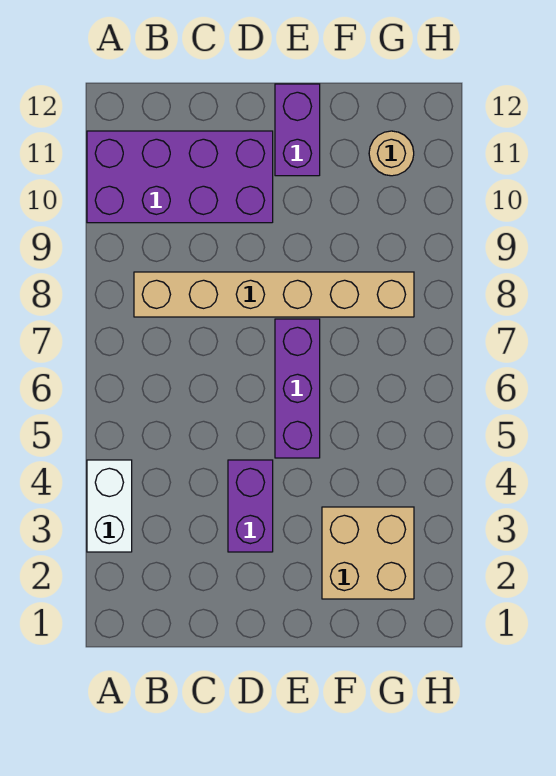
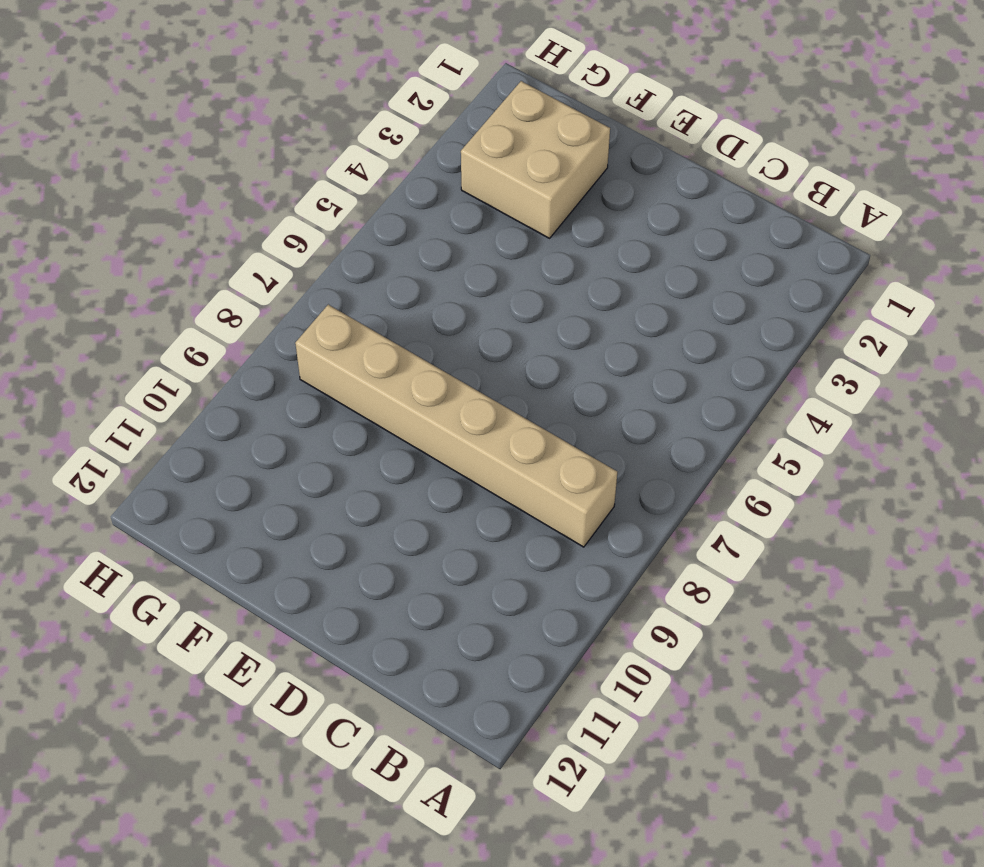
none -> white brick A3:A4 level 1
none -> purple brick A10:D11 level 1

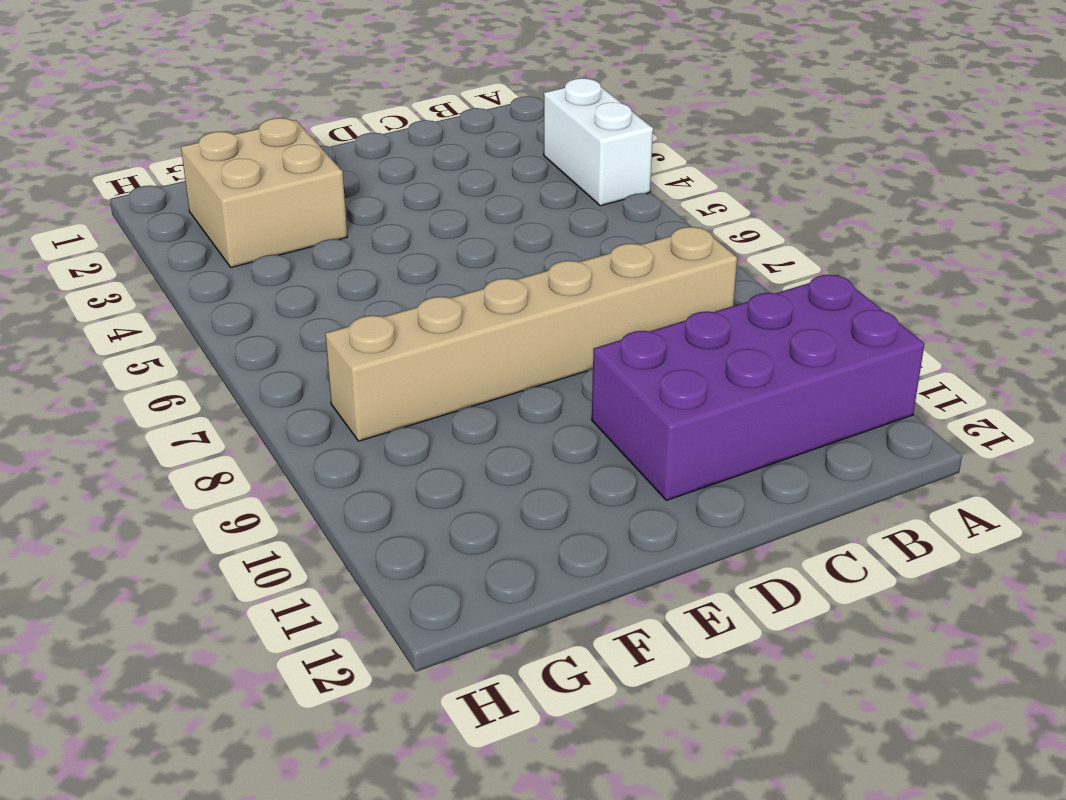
none -> purple brick D3:D4 level 1
none -> purple brick E5:E7 level 1

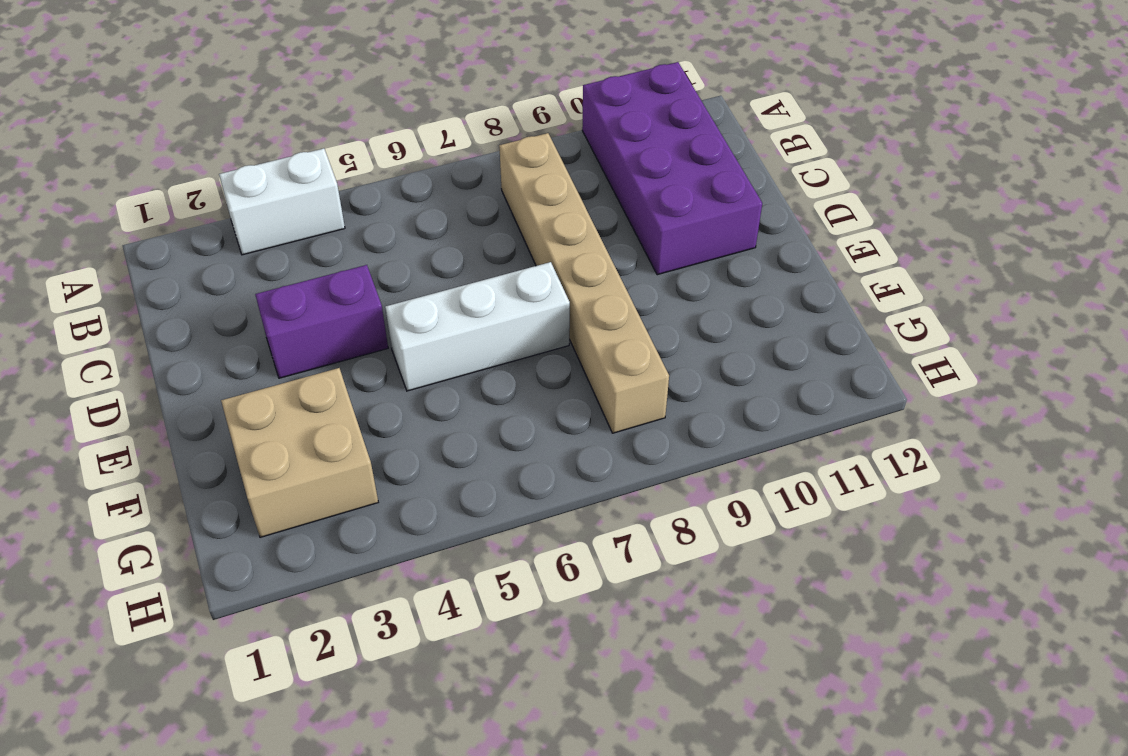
white brick E5:E7 level 1 -> purple brick E5:E7 level 1
none -> purple brick E11:E12 level 1
none -> tan round brick G11 level 1

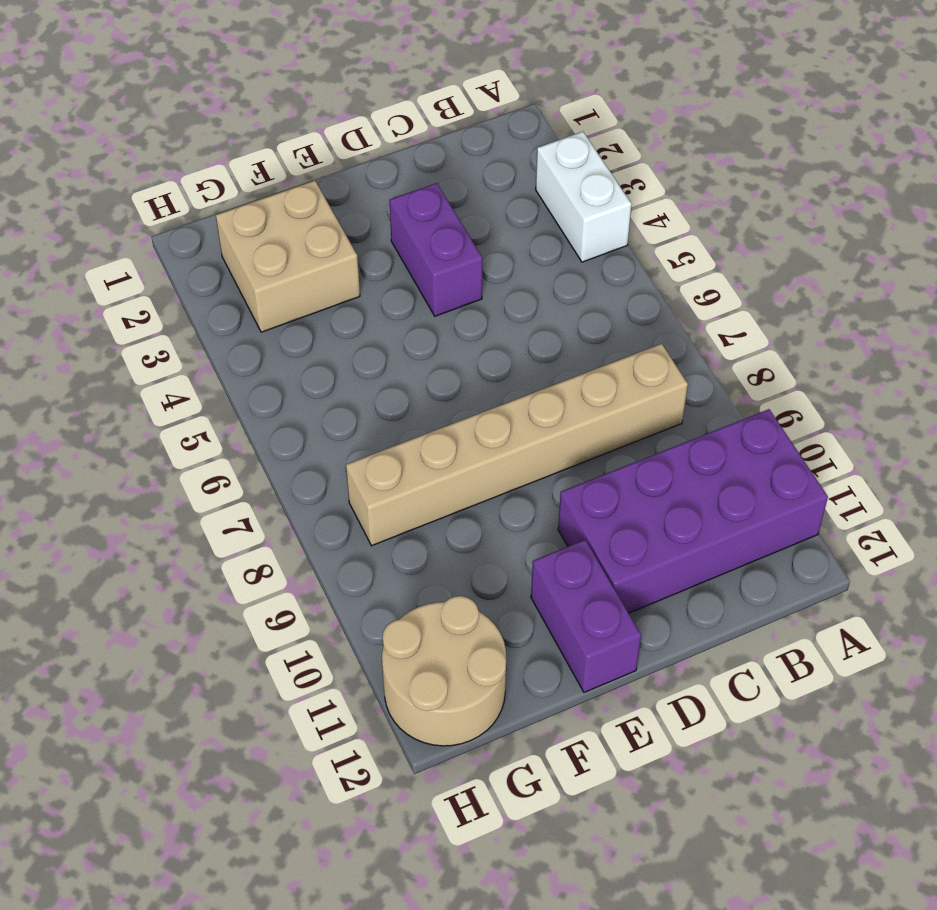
tan round brick G11:H12 level 1 -> tan round brick G11 level 1
none -> purple brick E5:E7 level 1

